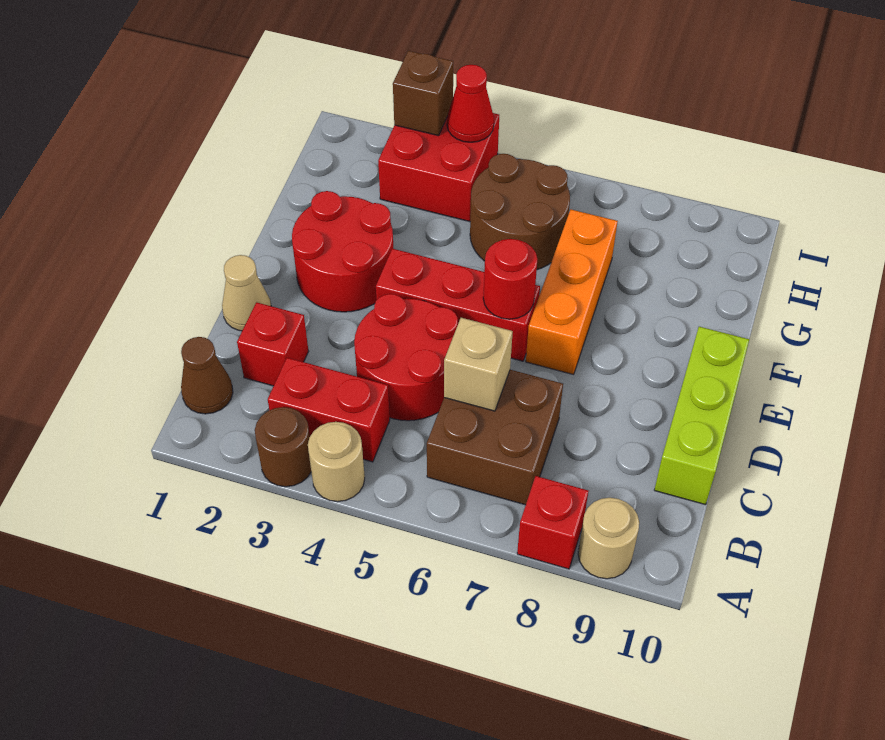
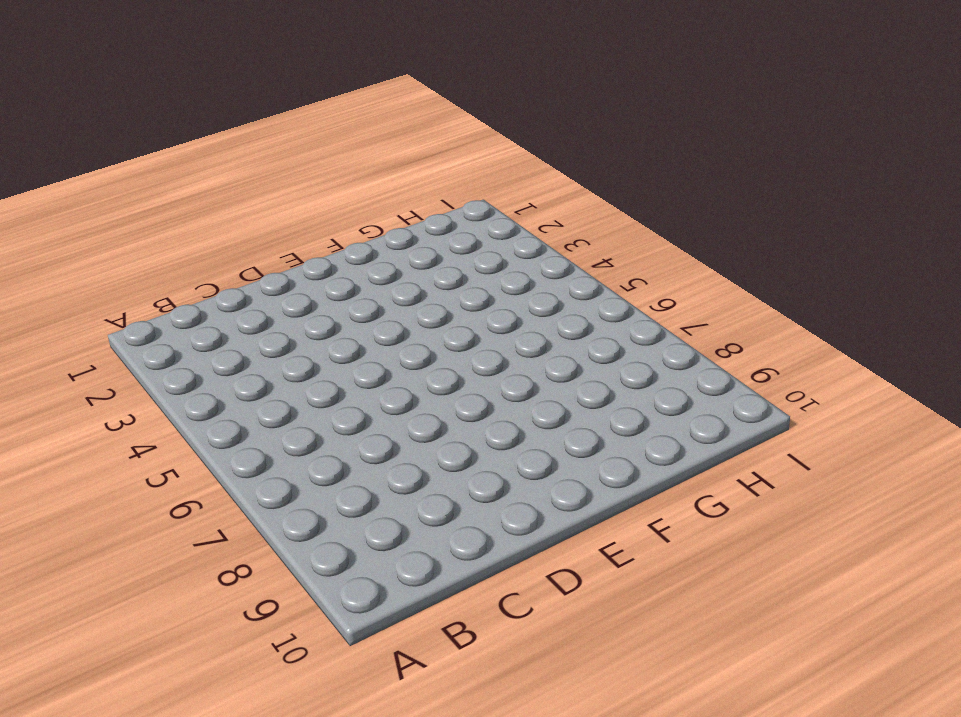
none -> brown round brick A3 level 1
none -> tan round brick A4 level 1
none -> red brick A8 level 1

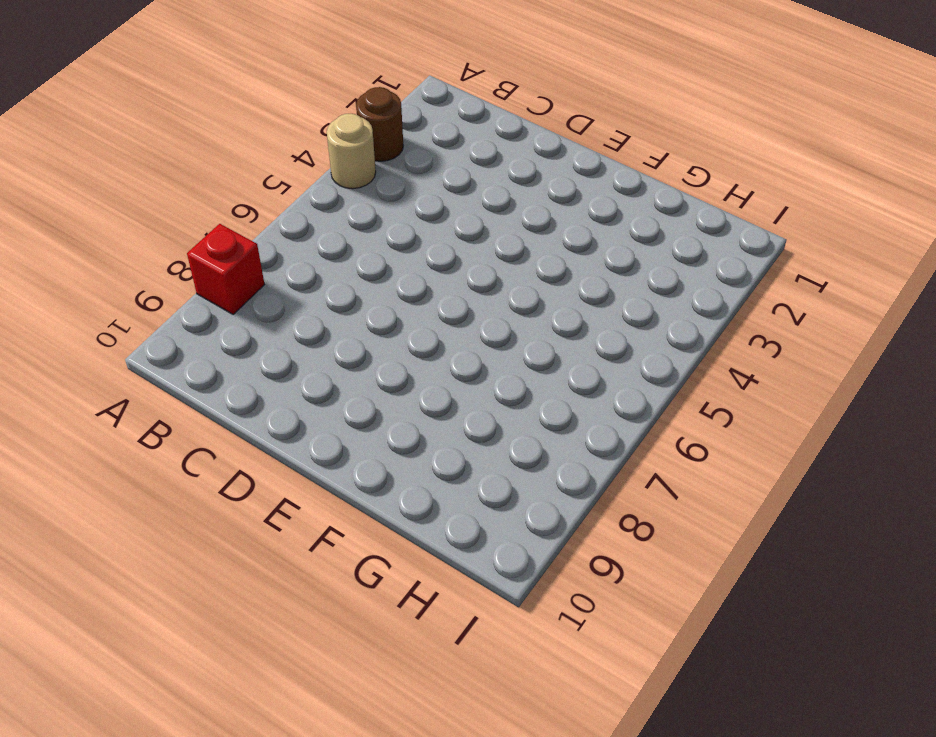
none -> tan round brick A9 level 1
none -> brown cone B1 level 1
none -> red brick B3:B4 level 1

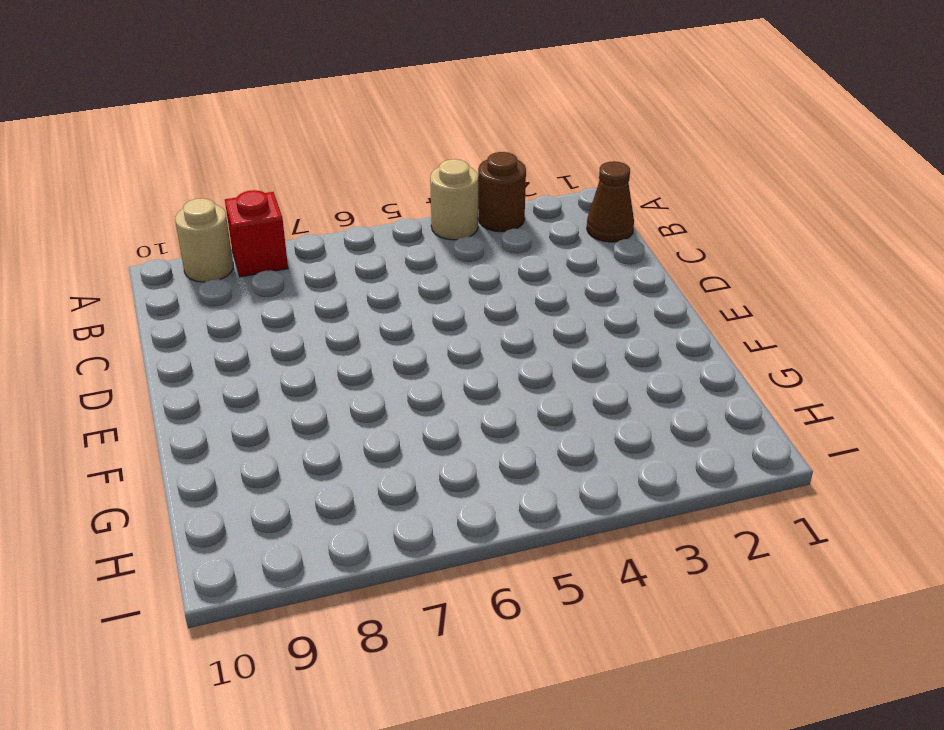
none -> red brick B3:B4 level 1
none -> brown brick B6:C7 level 1
none -> red brick C2 level 1

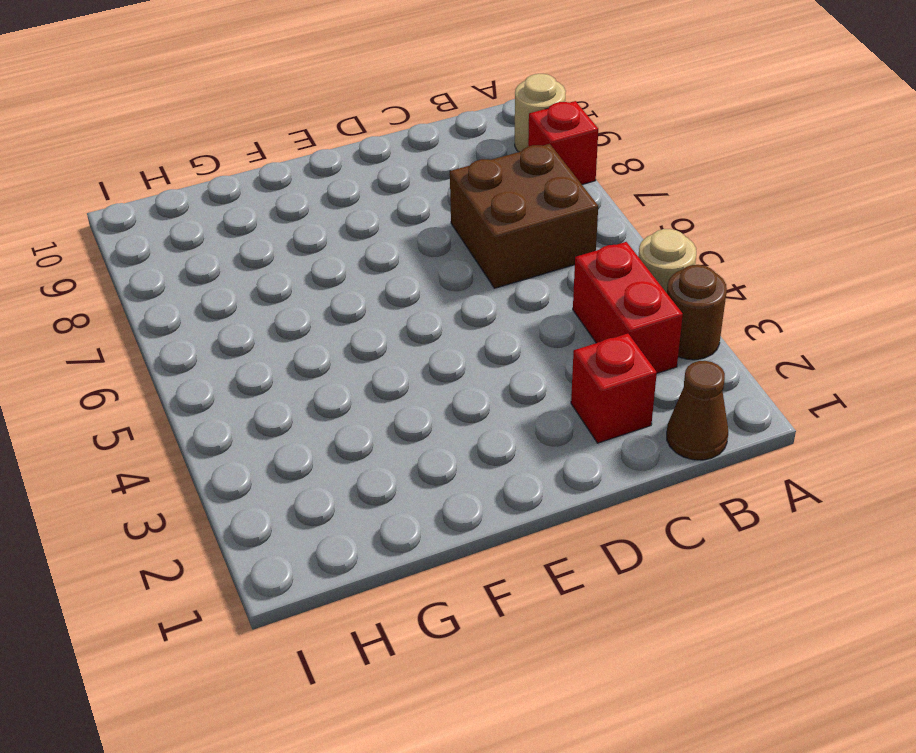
none -> red round brick C4:D5 level 1
none -> lime brick C10:E10 level 1
none -> tan cone D1 level 1

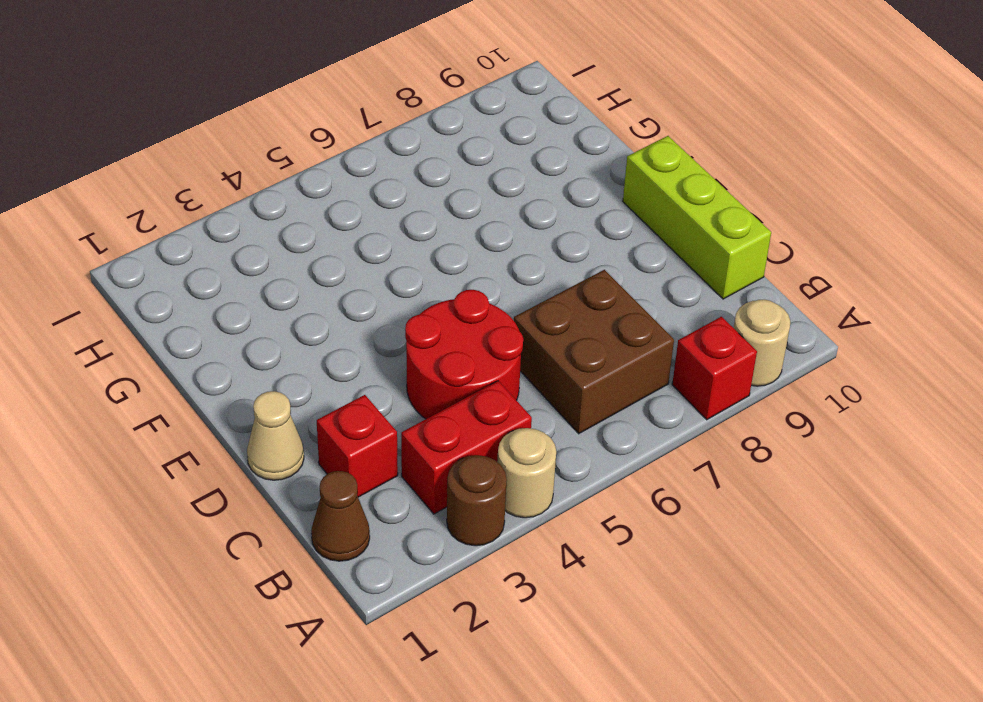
none -> red round brick E2:F3 level 1
none -> red brick E4:E6 level 1
none -> orange brick E7:G7 level 1

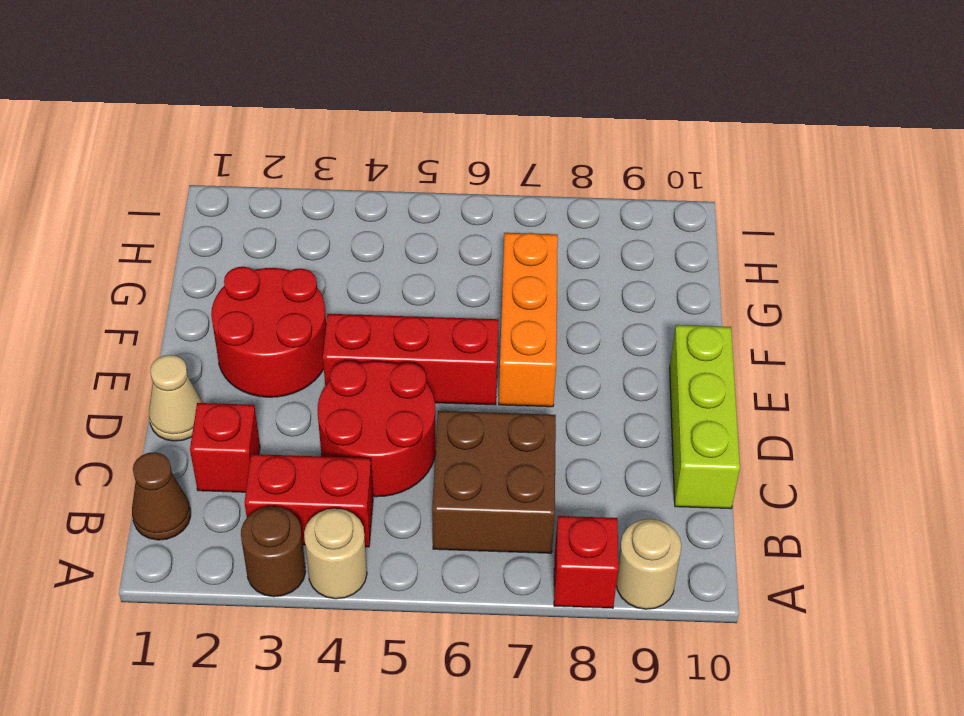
none -> brown round brick G5:H6 level 1
none -> red brick H3:I4 level 1
none -> tan brick C6 level 2

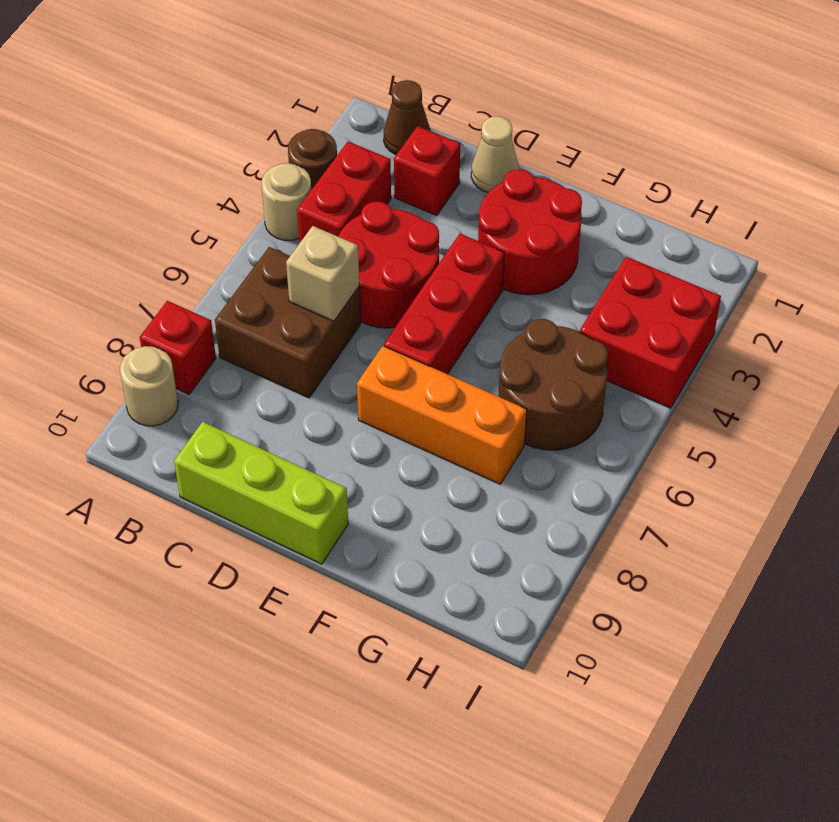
none -> red round brick E6 level 2
none -> brown brick I3 level 2
none -> red cone I4 level 2

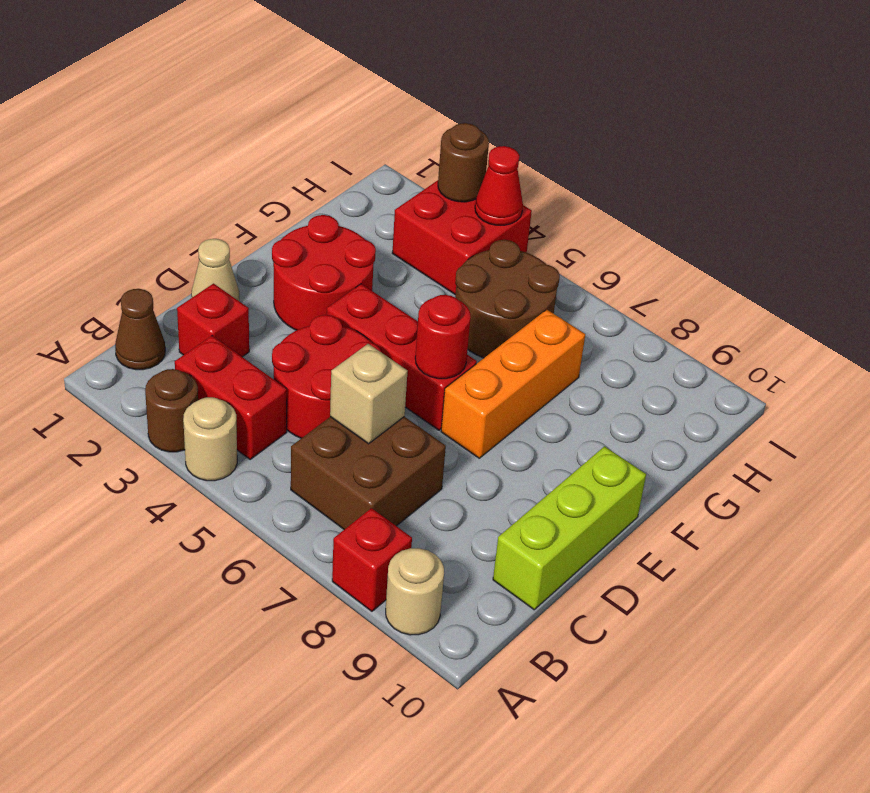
brown round brick I3 level 2 -> brown brick I3 level 2

